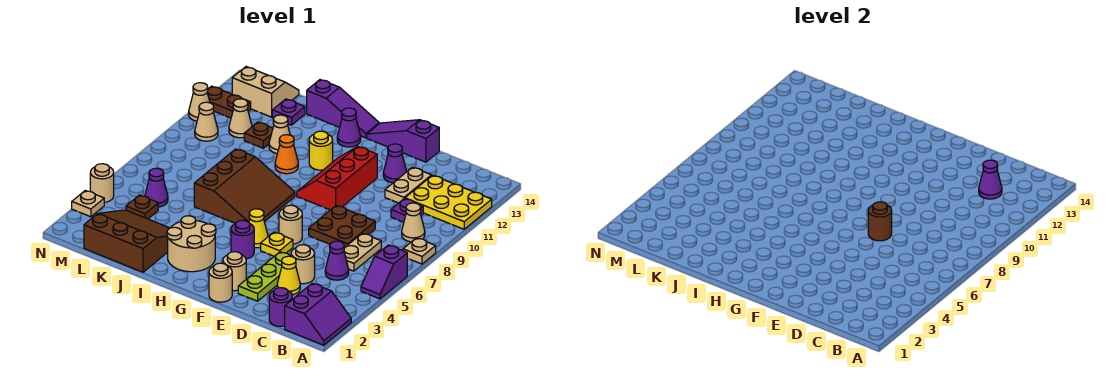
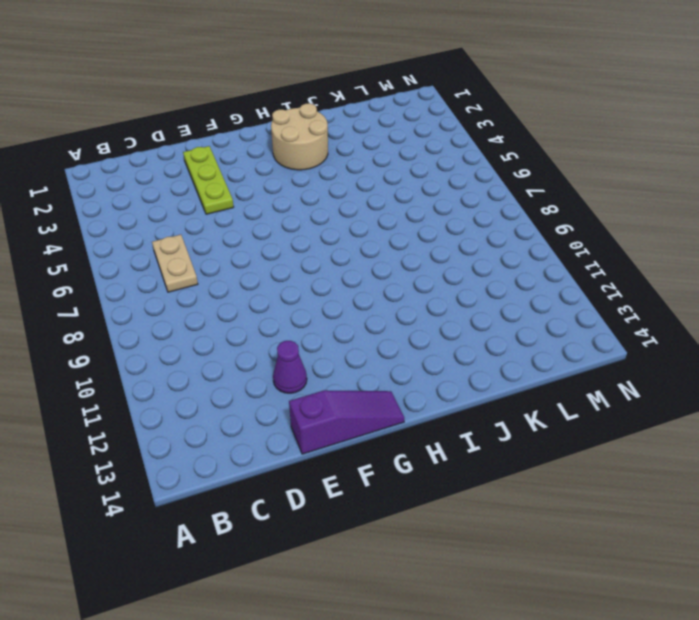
none -> purple slope A1:B2 level 1 top B
none -> purple slope A5:A6 level 1 top 6
none -> tan plate A8 level 1
none -> yellow plate A11:C12 level 1

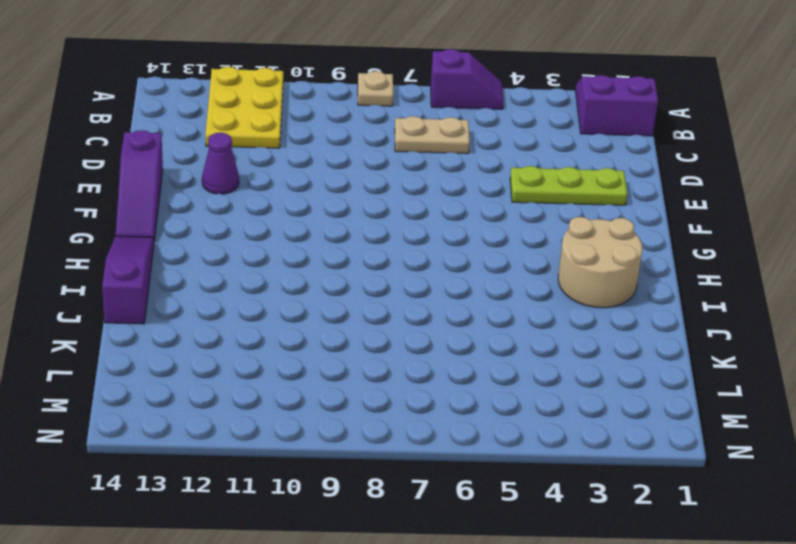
none -> tan cone B9 level 1
none -> purple round brick C1 level 1
none -> purple cone C5 level 1
none -> purple plate C10 level 1

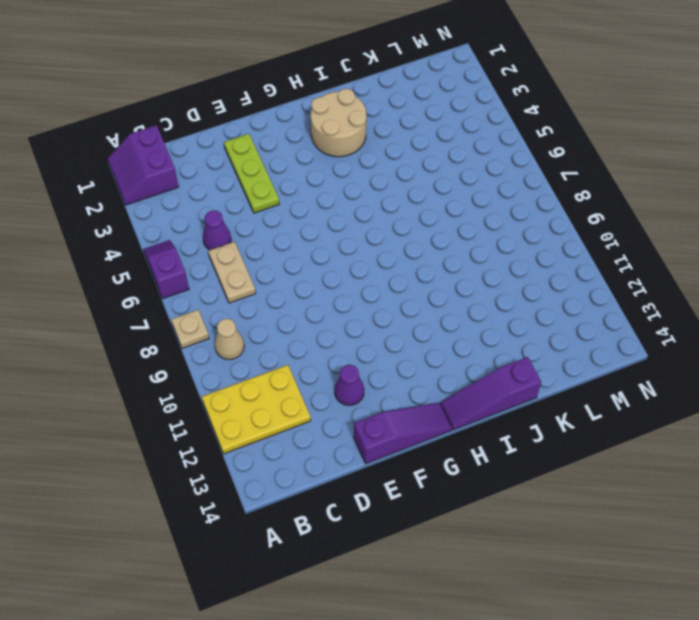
none -> purple round brick C1 level 1
none -> purple plate C10 level 1
none -> yellow cone D3 level 1
none -> tan round brick D4 level 1

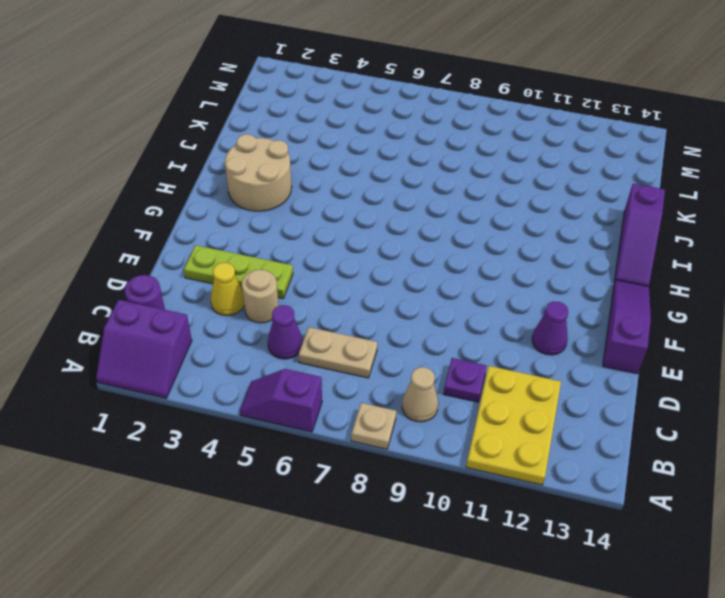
none -> brown plate D7:E8 level 1
none -> tan plate D11:D12 level 1
none -> tan round brick F1 level 1
none -> tan round brick F2 level 1

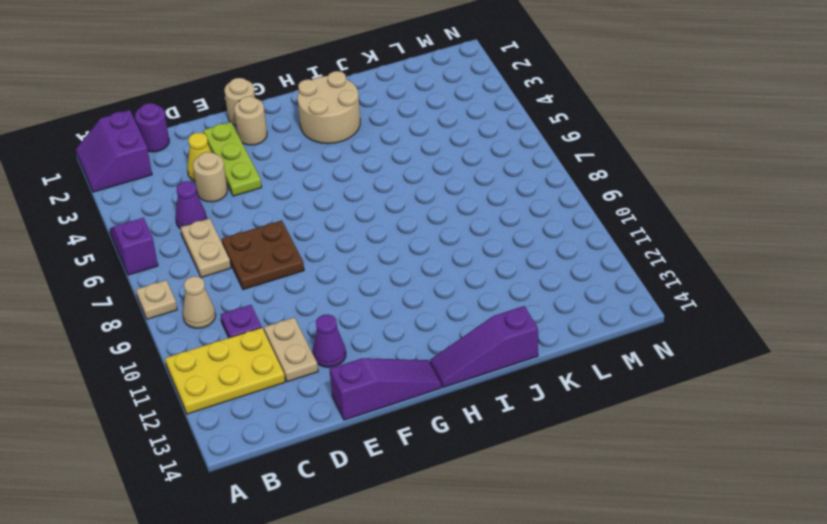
none -> yellow plate F5 level 1
none -> tan round brick F6 level 1
none -> red slope F9:G11 level 1 top F
none -> purple round brick G4 level 1

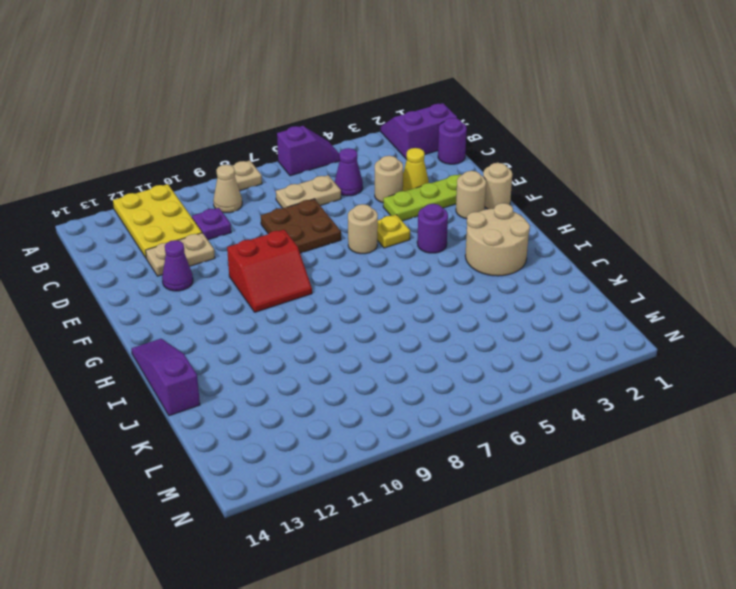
red slope F9:G10 level 1 top F -> red slope F9:G11 level 1 top F
none -> purple slope E14:G14 level 1 top E
none -> yellow cone G5 level 1
none -> brown slope H6:J8 level 1 top J
none -> yellow round brick H11 level 1

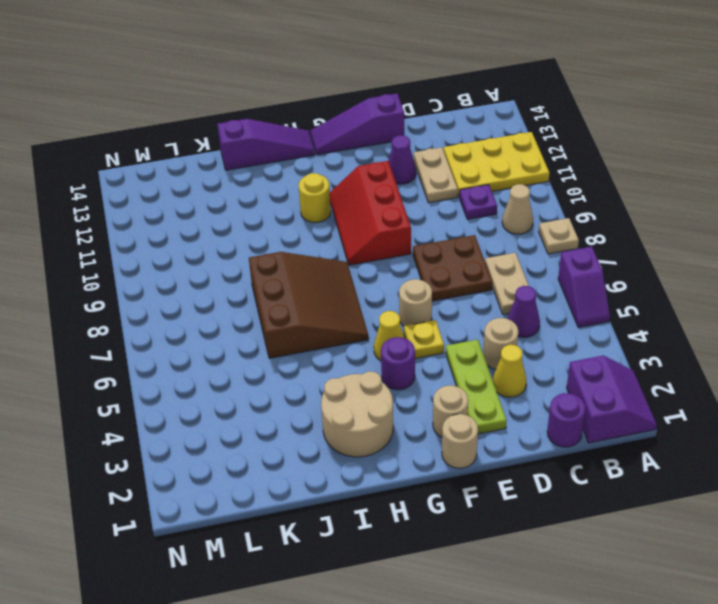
none -> purple cone H13 level 1
none -> orange cone I10 level 1
none -> brown slope J1:L3 level 1 top 1
none -> tan cone J11 level 1

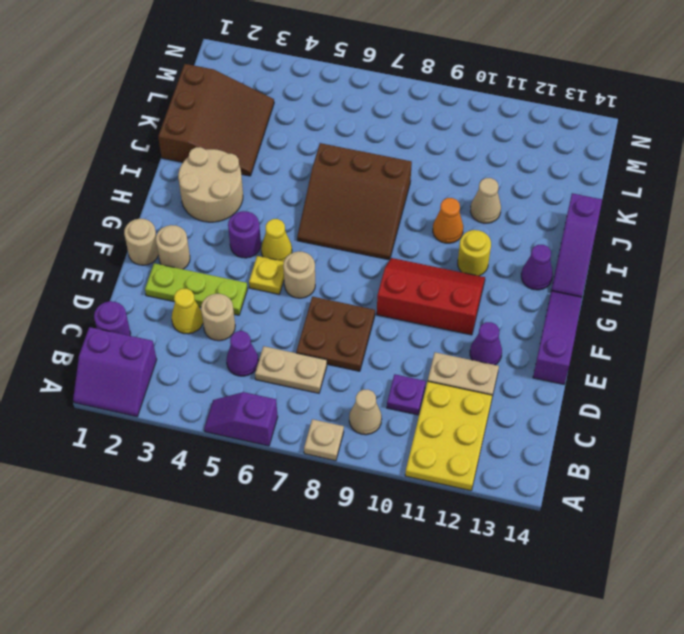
none -> brown plate K11 level 1
none -> purple plate K13 level 1
none -> brown plate L4 level 1
none -> purple cone L5 level 1

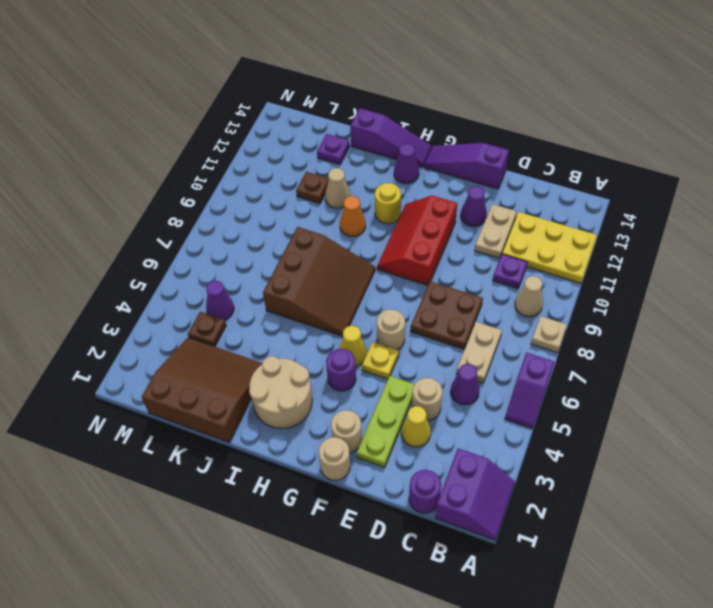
none -> tan cone L11 level 1
none -> tan slope L13:M14 level 1 top 13
none -> tan cone M10 level 1
none -> brown plate M12:N12 level 1

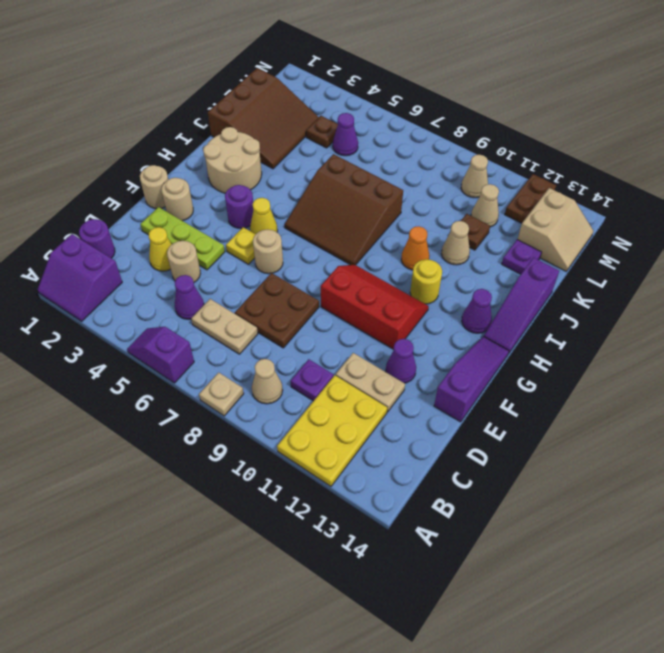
none -> tan plate N3 level 1
none -> tan round brick N4 level 1
none -> tan cone N11 level 1
none -> purple cone C12 level 2

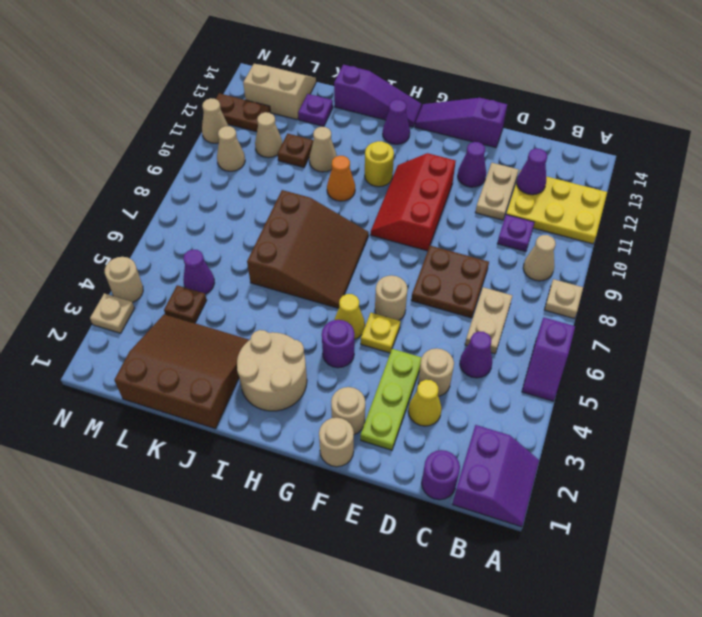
none -> brown round brick E7 level 2

